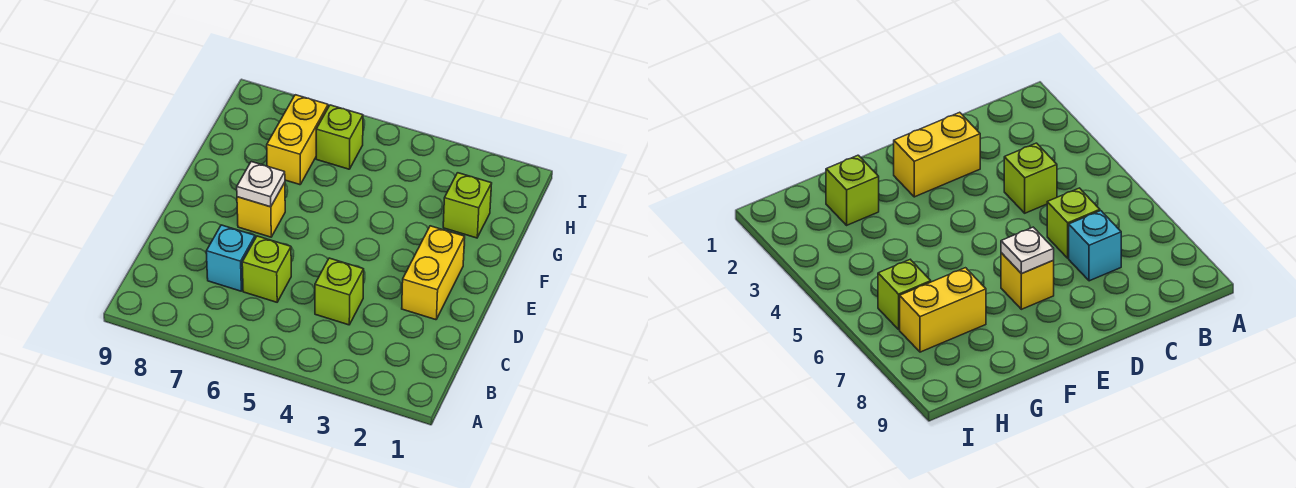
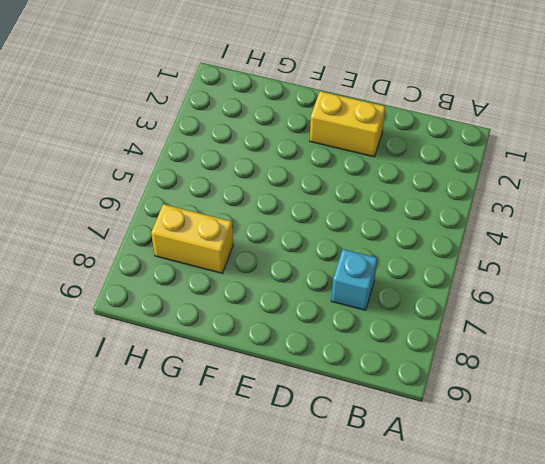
none -> lime brick C4 level 1
none -> lime brick C6 level 1

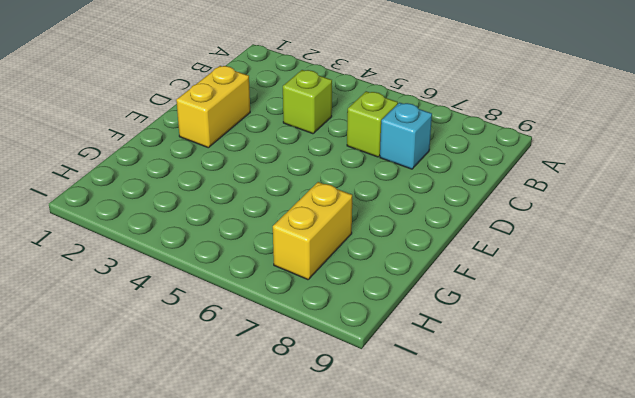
none -> yellow brick E7 level 1
none -> lime brick G2 level 1

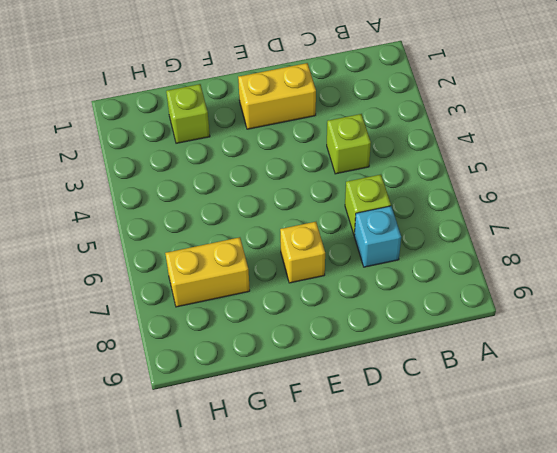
none -> lime brick H6 level 1
none -> white plate E7 level 2

